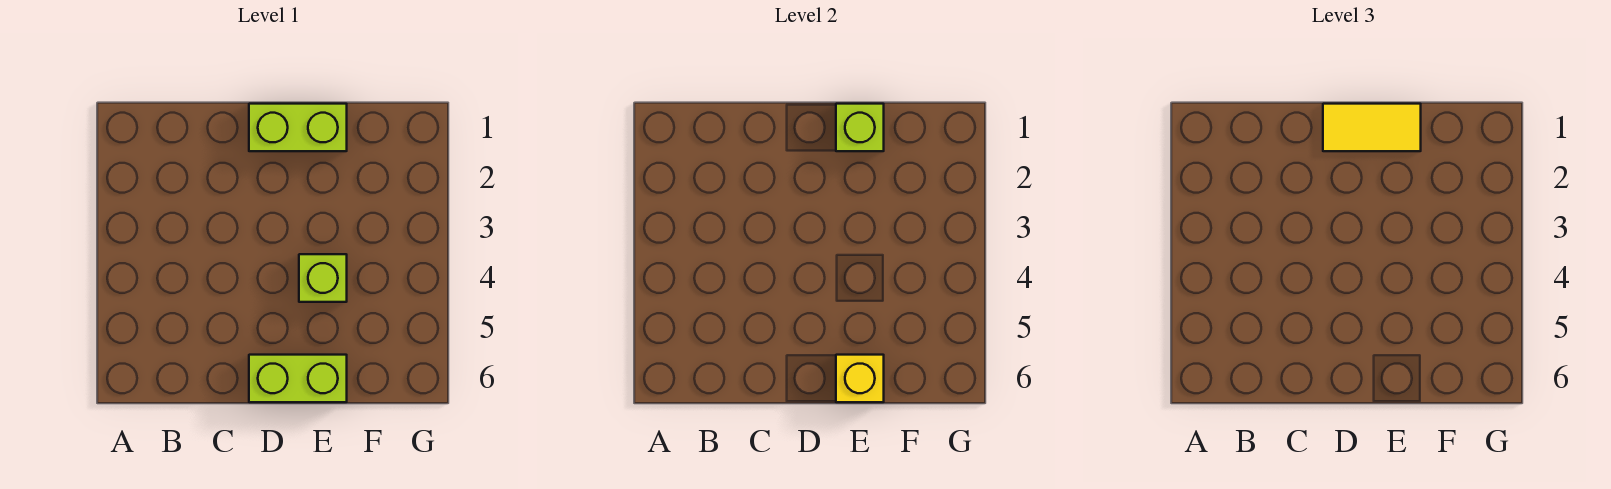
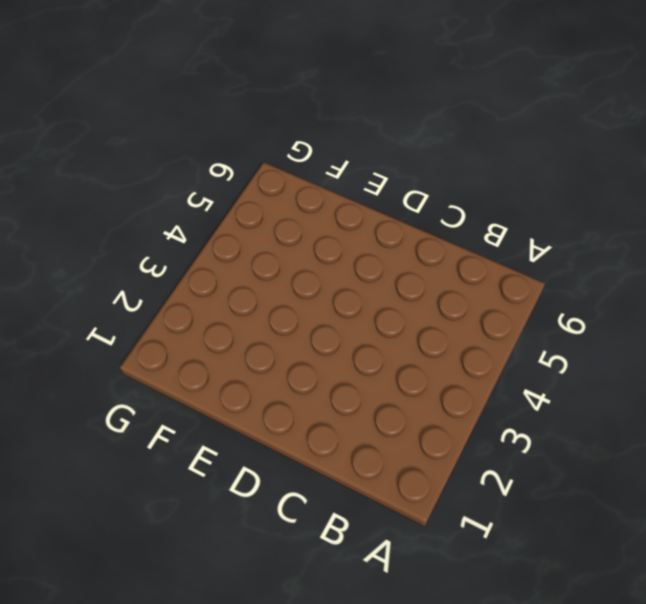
none -> lime brick D1:E1 level 1
none -> lime brick D6:E6 level 1

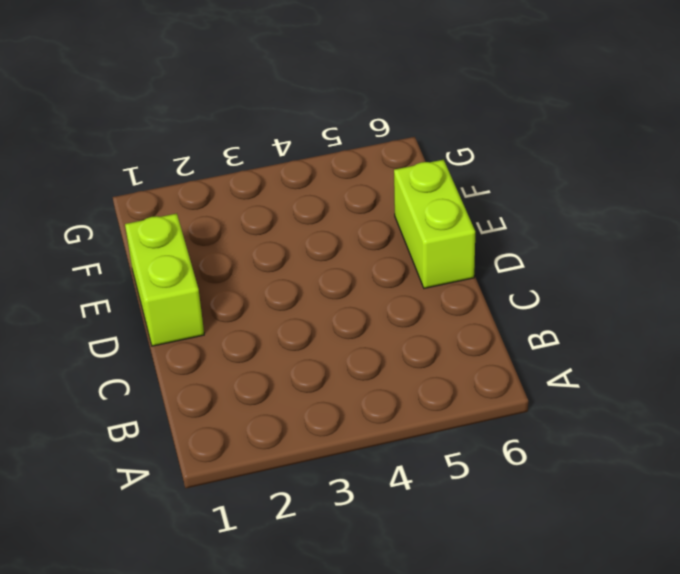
none -> lime brick E4 level 1
none -> lime brick E1 level 2

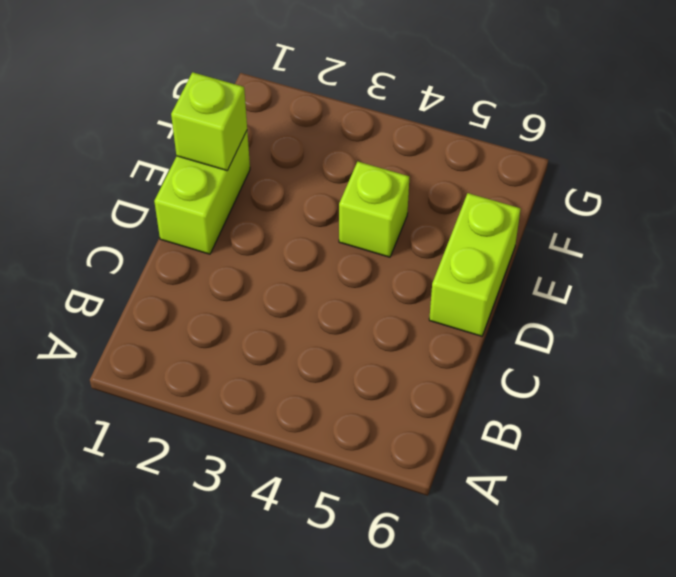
none -> yellow brick E6 level 2
none -> yellow tile D1:E1 level 3

